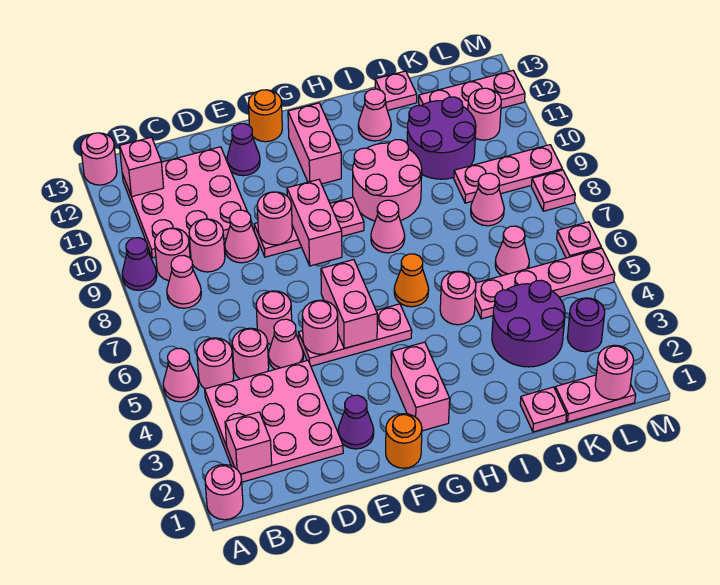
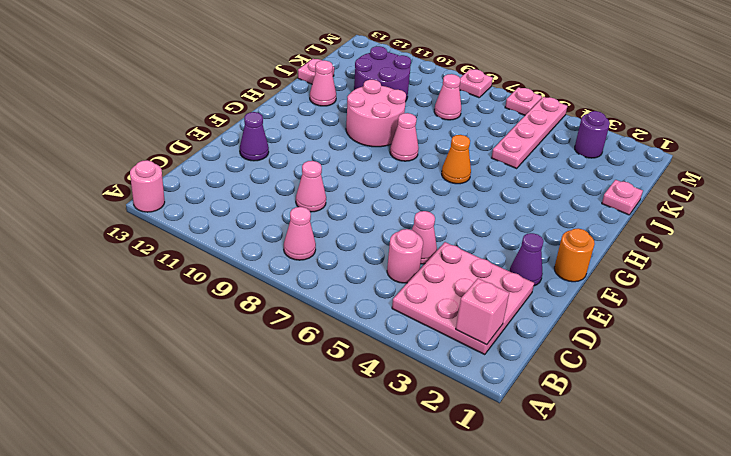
none -> pink round brick A1 level 1
none -> pink cone A5 level 1
none -> purple cone A9 level 1
none -> pink round brick B5 level 1

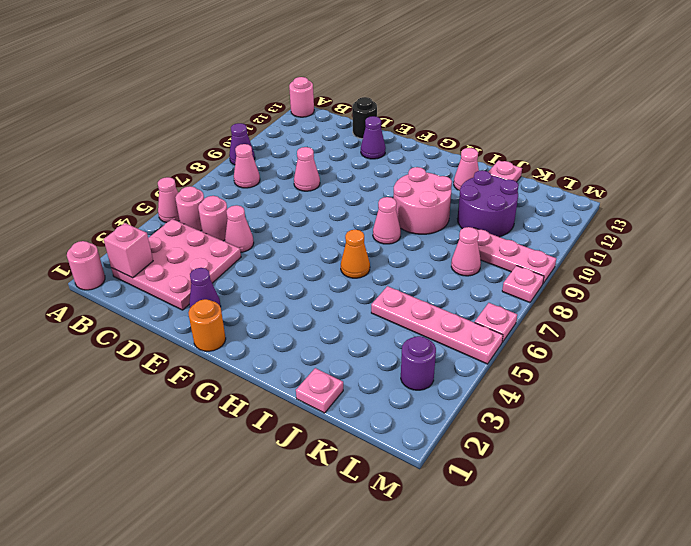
black round brick D13 level 1 -> none
none -> pink round brick B9 level 1
none -> pink plate B10:D12 level 1
none -> pink round brick C9 level 1
none -> pink round brick D6 level 1

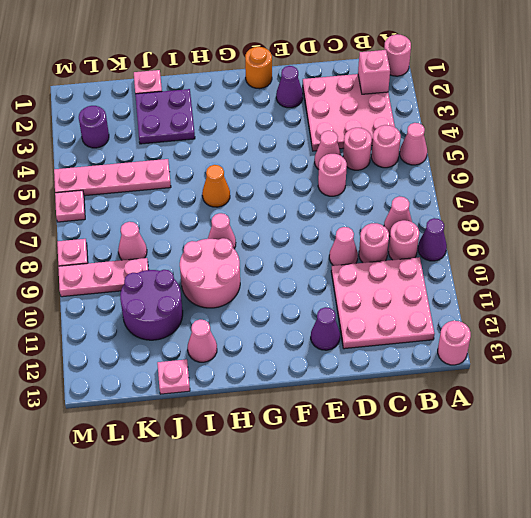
purple plate I2:J3 level 1 -> purple round brick J3:K4 level 1
none -> pink plate E5:G5 level 1
none -> pink plate E9:G9 level 1
none -> orange round brick F13 level 1
none -> pink brick G2:G3 level 1

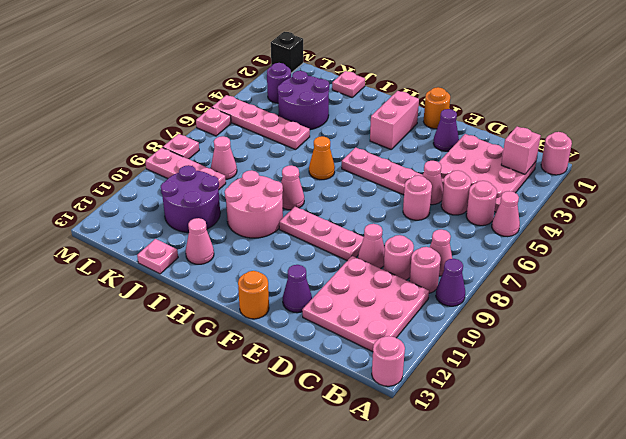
black brick M1 level 1 -> none
none -> pink brick G11:G12 level 1
none -> pink round brick I5 level 1
none -> pink plate K1:L1 level 1
none -> pink cone K6 level 1

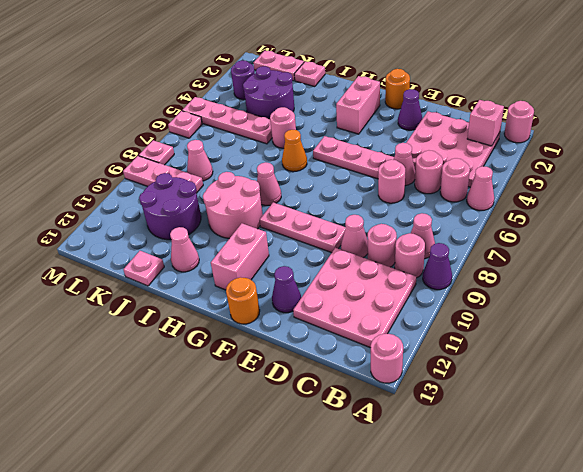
none -> pink cone K6 level 1
none -> pink plate K12:M12 level 1
none -> pink round brick L11 level 1
none -> pink brick B12 level 2

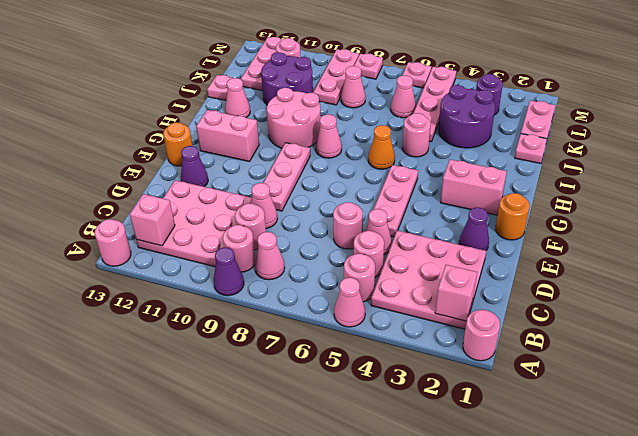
none -> pink round brick E5 level 2
none -> pink round brick E9 level 2
none -> pink brick F5:F6 level 2
none -> pink brick F8:F9 level 2

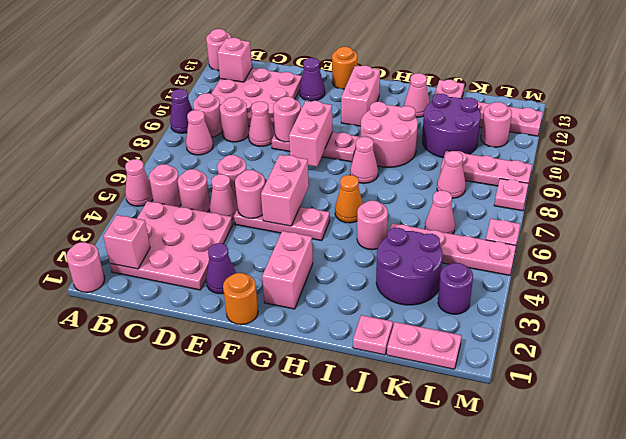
none -> pink round brick L1 level 2

